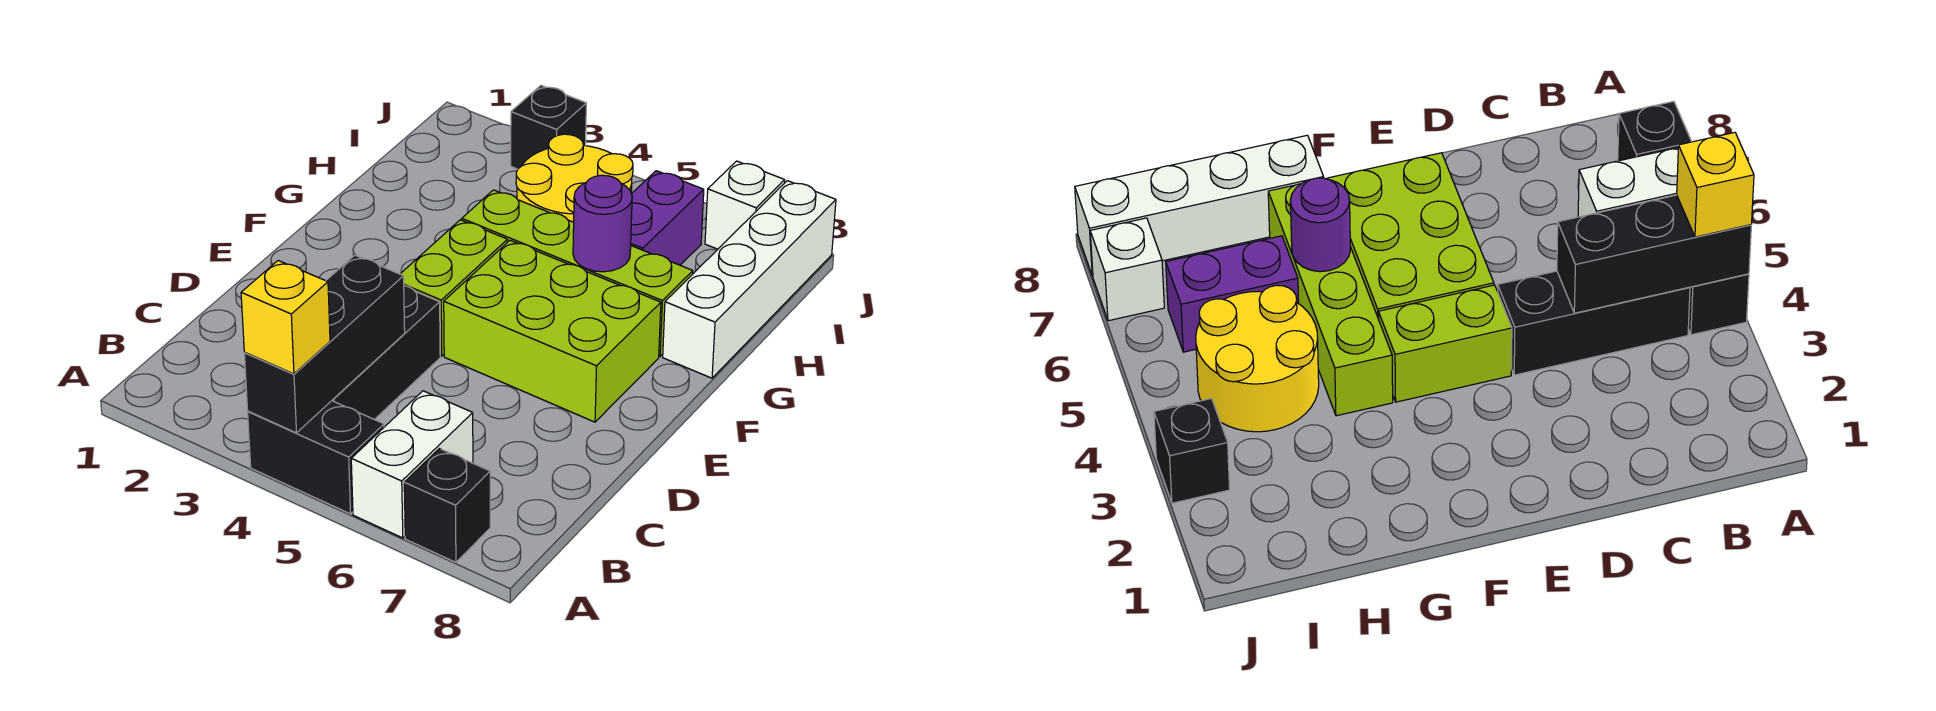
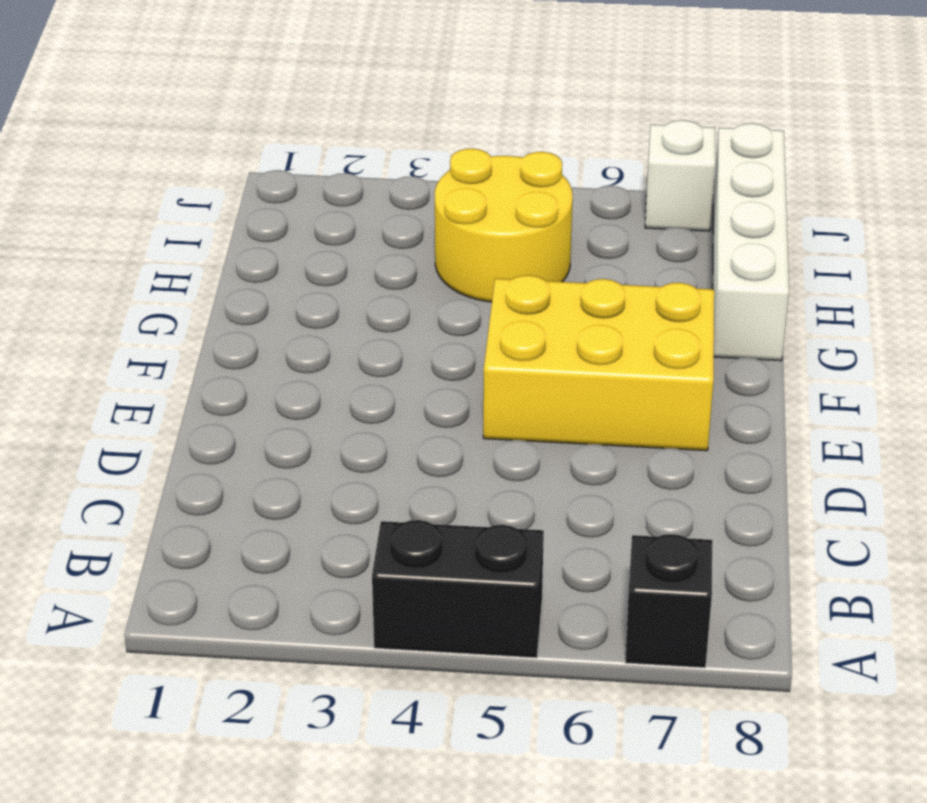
yellow brick E5:F7 level 1 -> lime brick E5:F7 level 1
none -> white brick A6:B6 level 1
none -> black brick B4:D4 level 1
none -> lime brick E4:F4 level 1

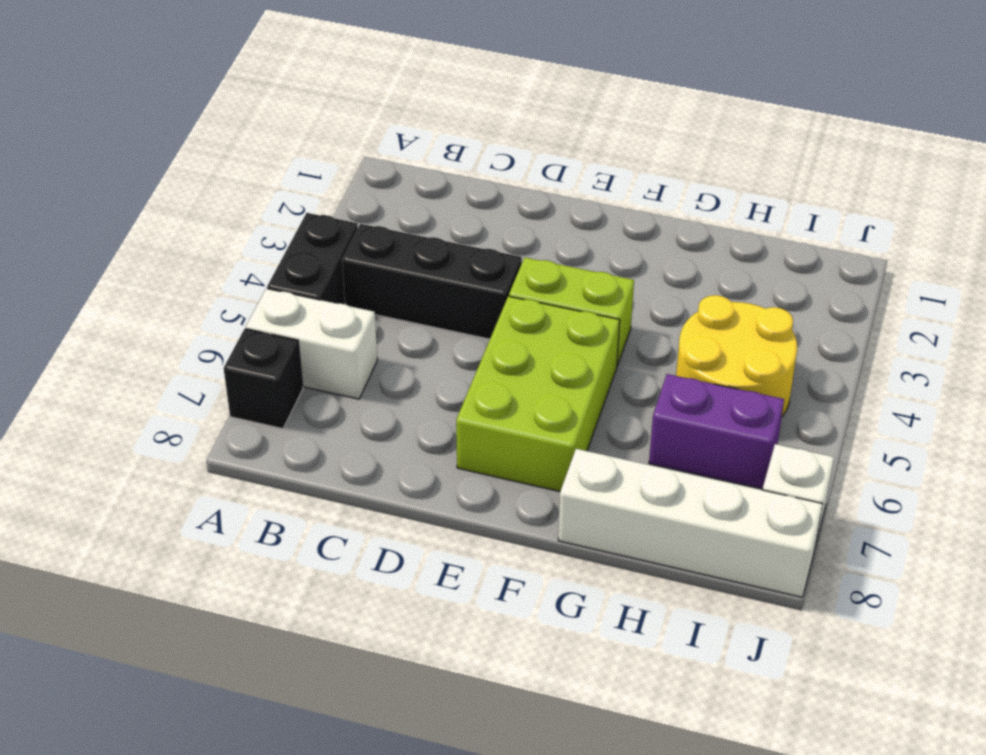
none -> lime brick G4:G7 level 1
none -> black brick J3 level 1
none -> black brick A4:C4 level 2

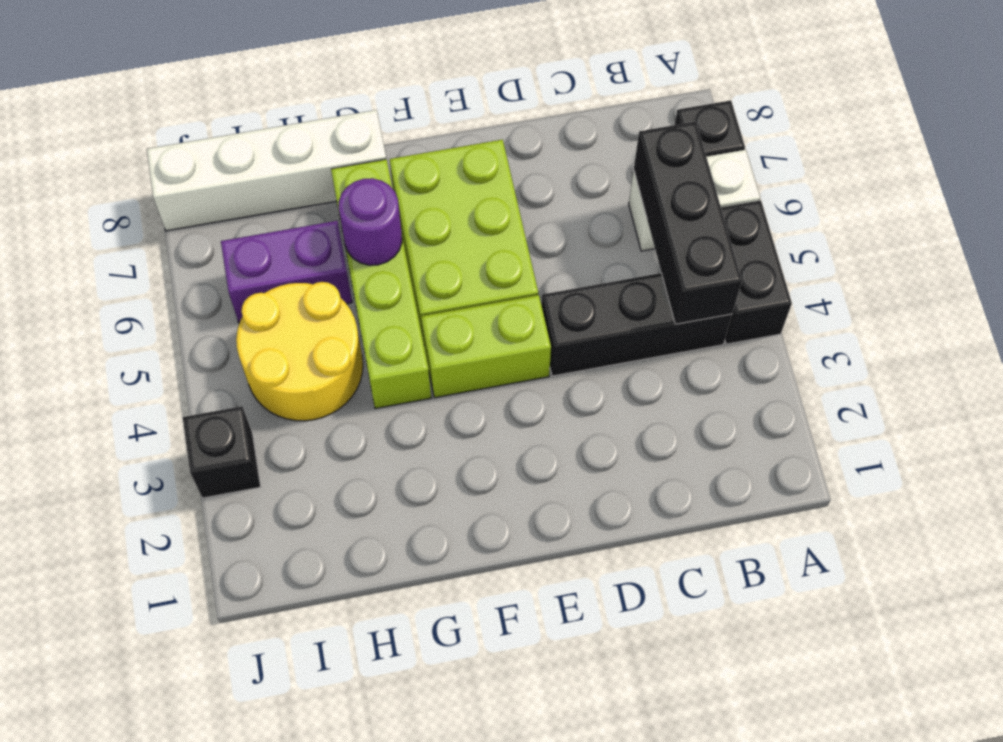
black brick B4:B6 level 2 -> black brick A4:C4 level 2
none -> white brick J7 level 1
none -> yellow brick A4 level 3

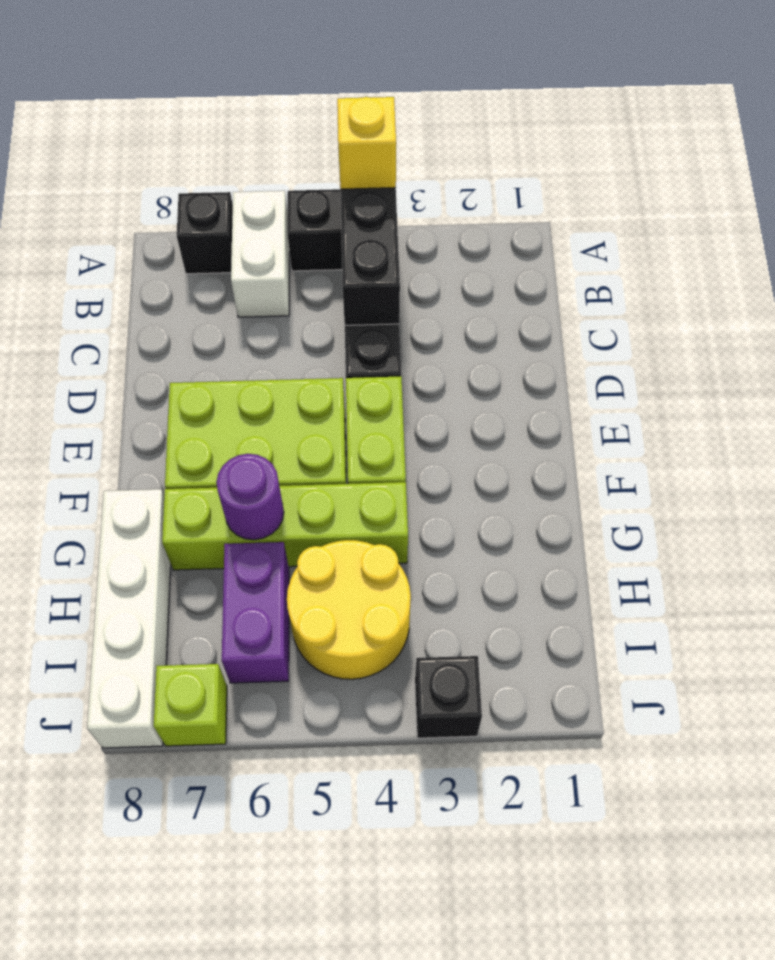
lime brick J7 level 1 -> white brick J7 level 1

